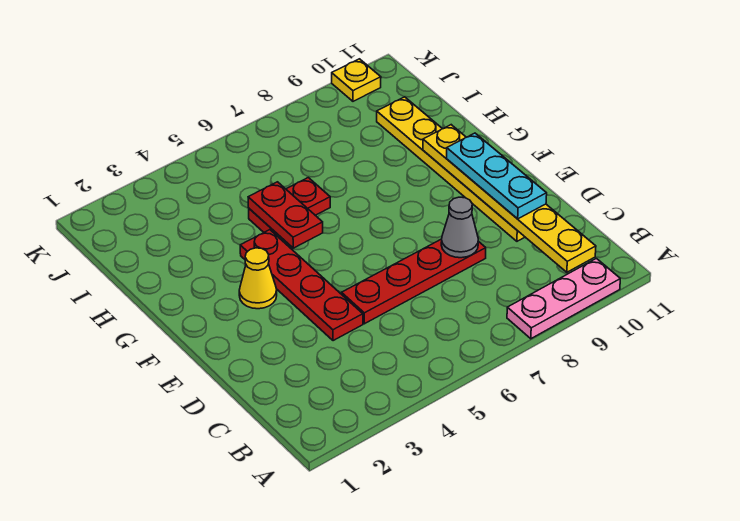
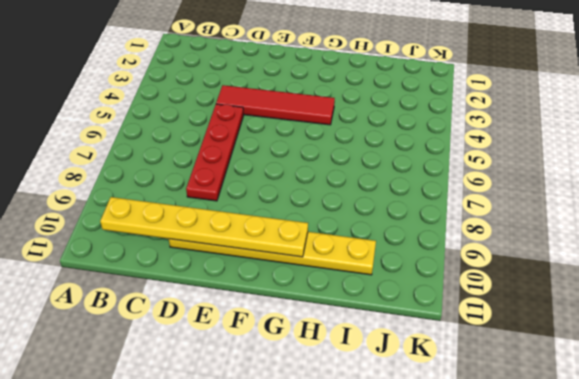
red tile D4:G4 level 1 -> red plate D4:G4 level 1
none -> pink plate A8:A10 level 1
none -> yellow cone F3 level 1

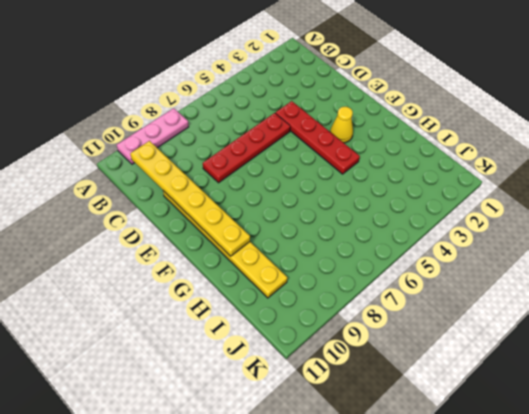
none -> red plate H5:H6 level 1
none -> yellow plate K10 level 1

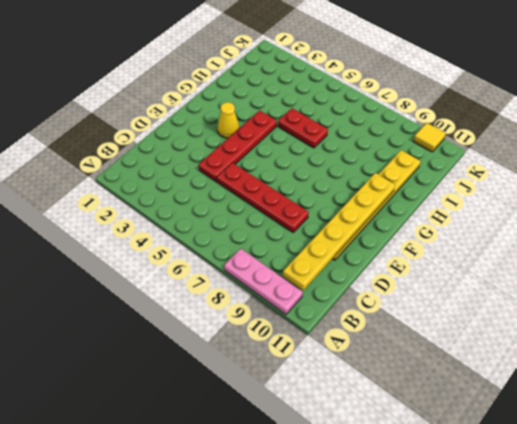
yellow tile K10 level 1 -> yellow plate K10 level 1
none -> grey cone D8 level 2
none -> red plate G5:H5 level 2

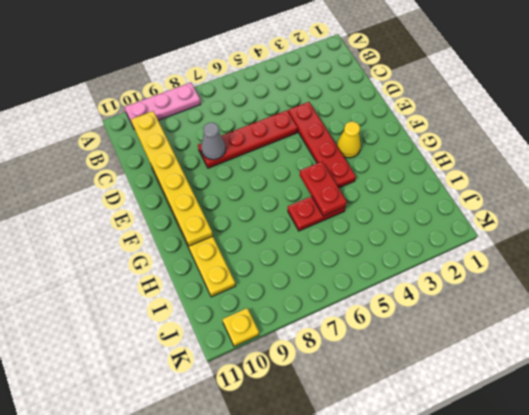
none -> cyan plate D10:F10 level 3

